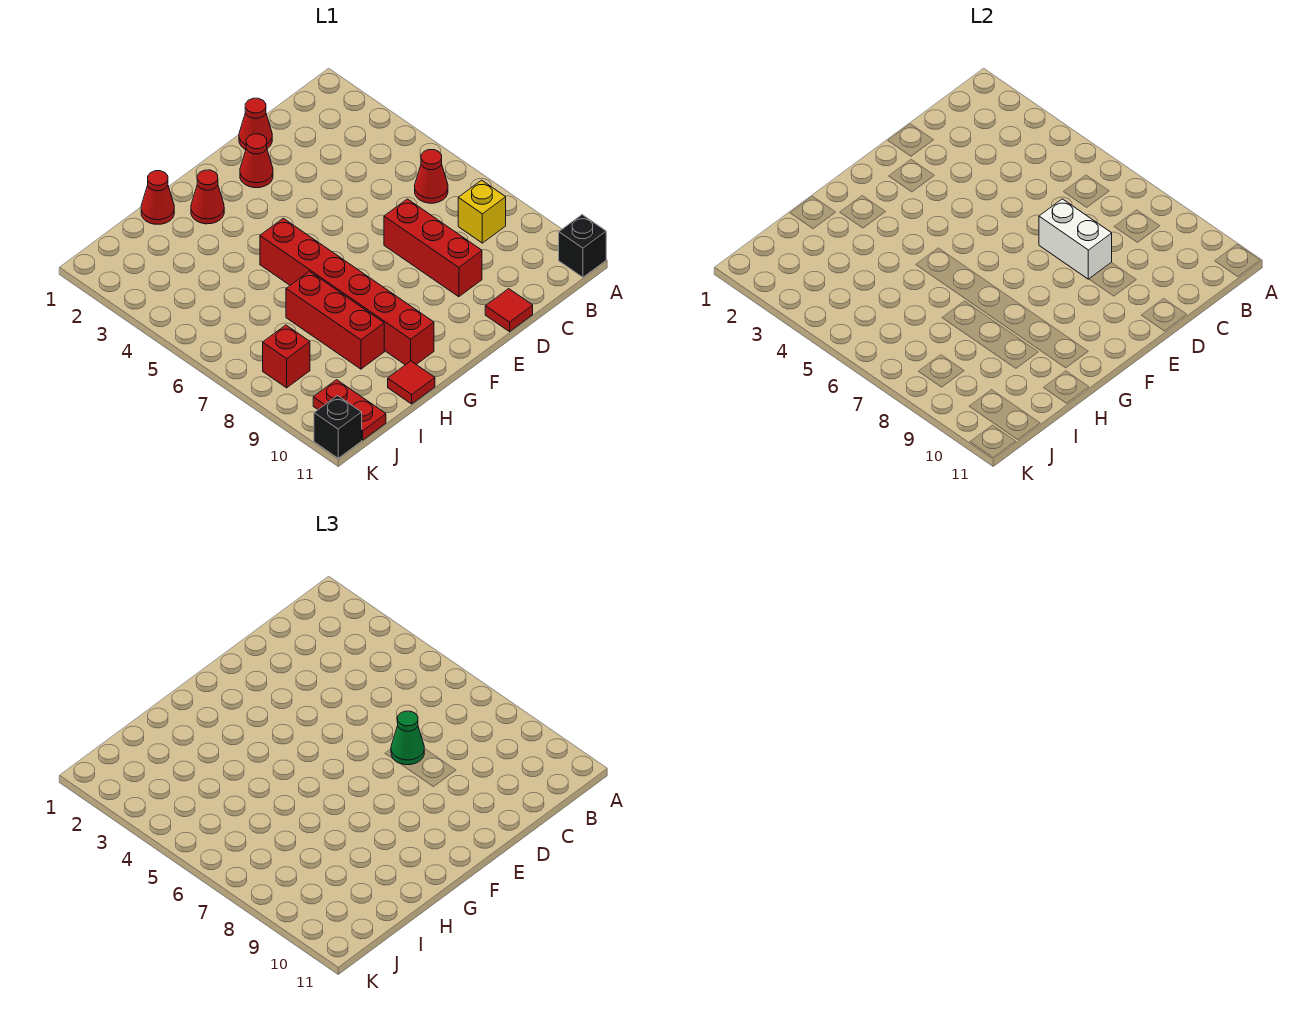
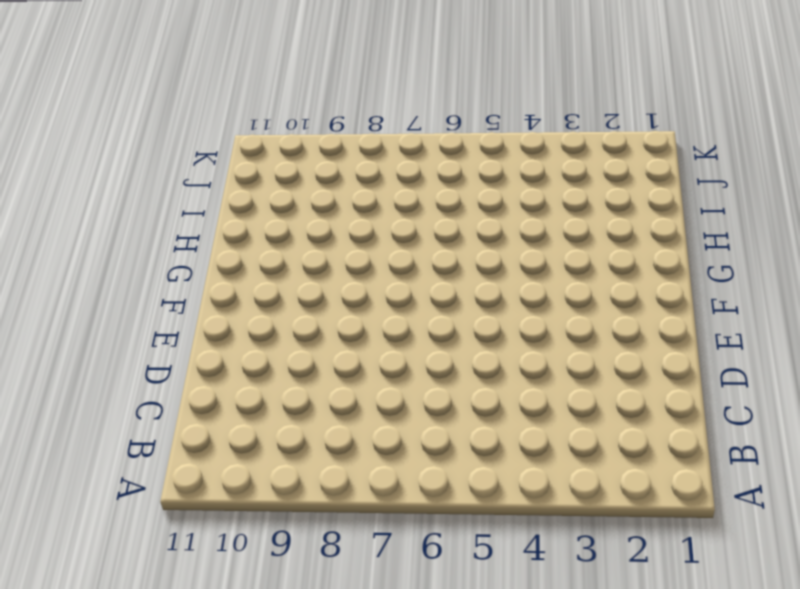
none -> black brick A11 level 1
none -> red cone B6 level 1
none -> yellow brick B8 level 1

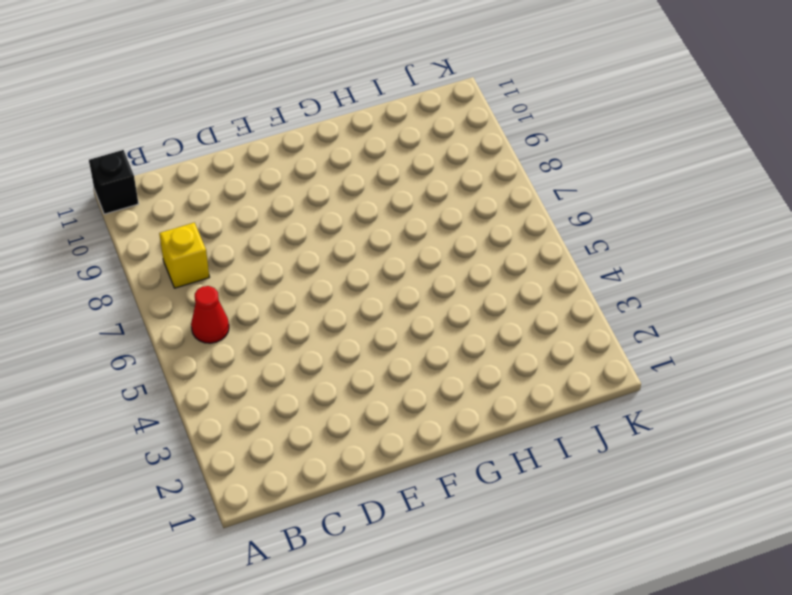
none -> red cone D1 level 1
none -> red brick D7:D9 level 1
none -> red tile D11 level 1

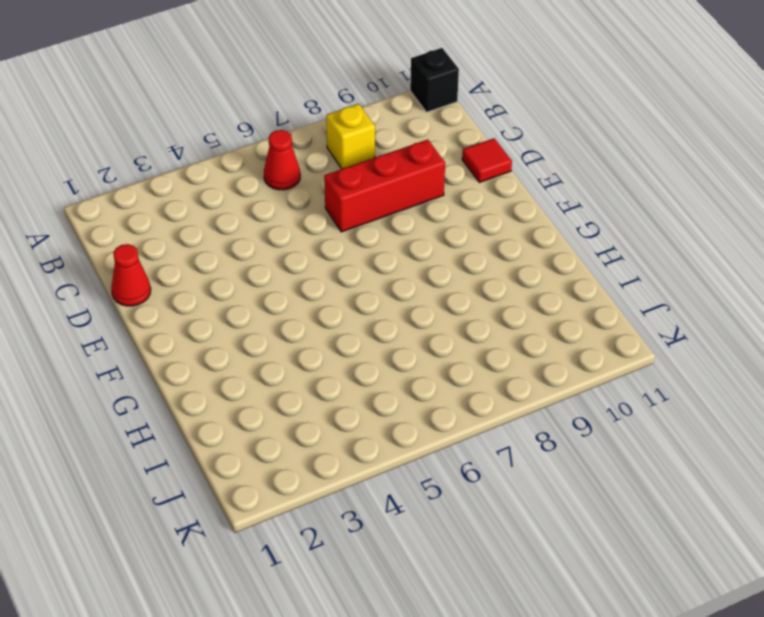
none -> red cone E2 level 1
none -> red cone G2 level 1
none -> red brick G5:G10 level 1

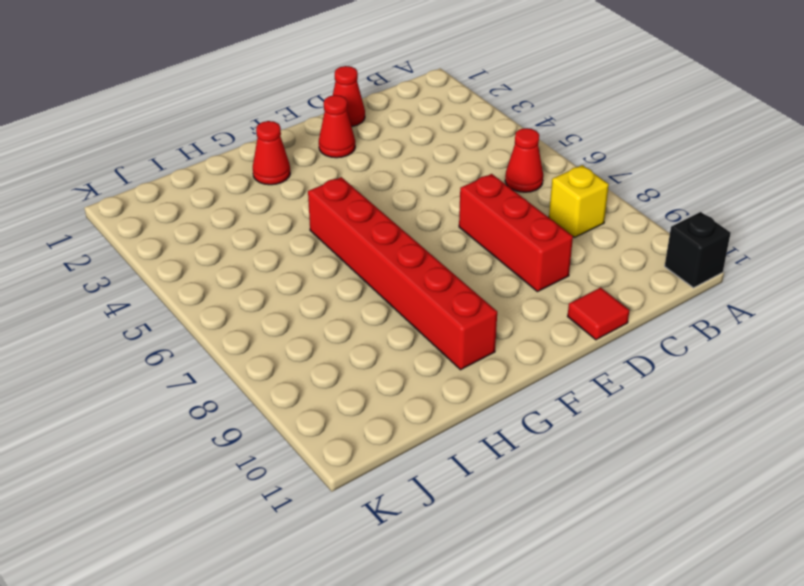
none -> red cone H1 level 1
none -> red brick H7:H9 level 1
none -> red tile H11 level 1

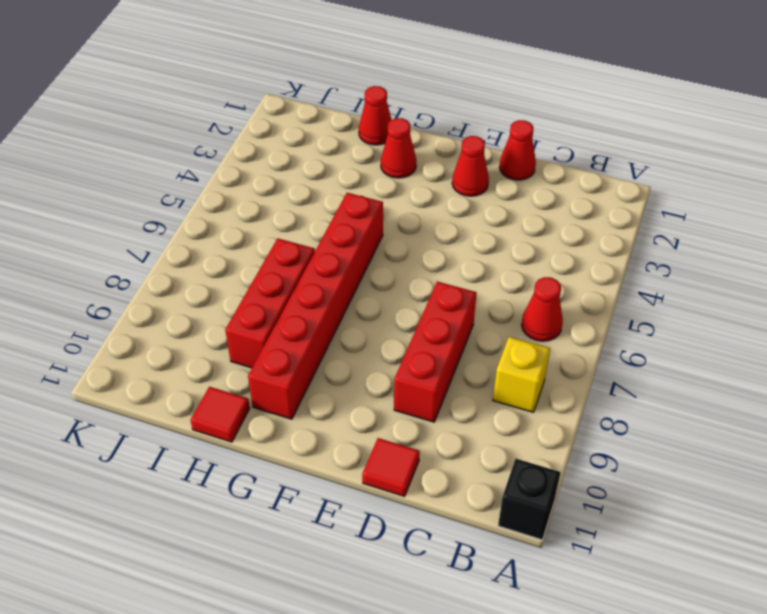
none -> red brick J8 level 1
none -> red plate J10:J11 level 1
none -> black brick K11 level 1

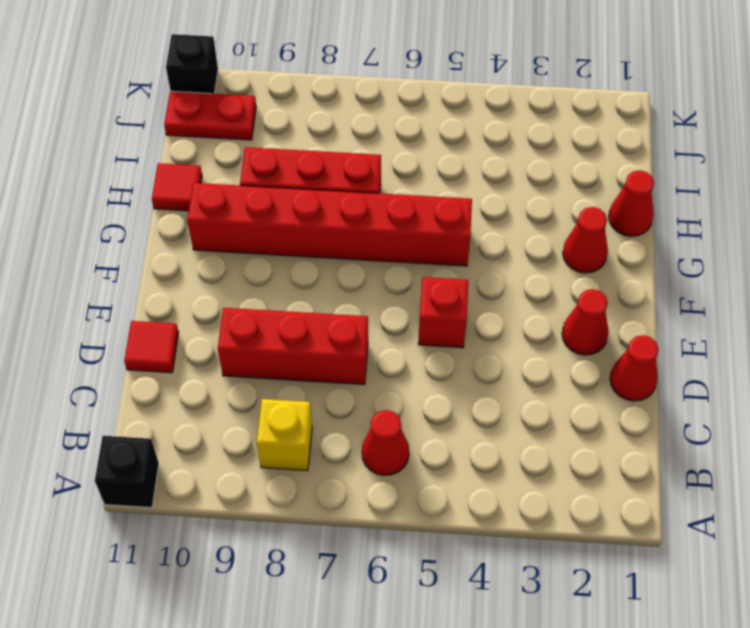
red brick E5 level 1 -> red brick J8 level 1
none -> white brick D7:D8 level 2
none -> green cone D7 level 3

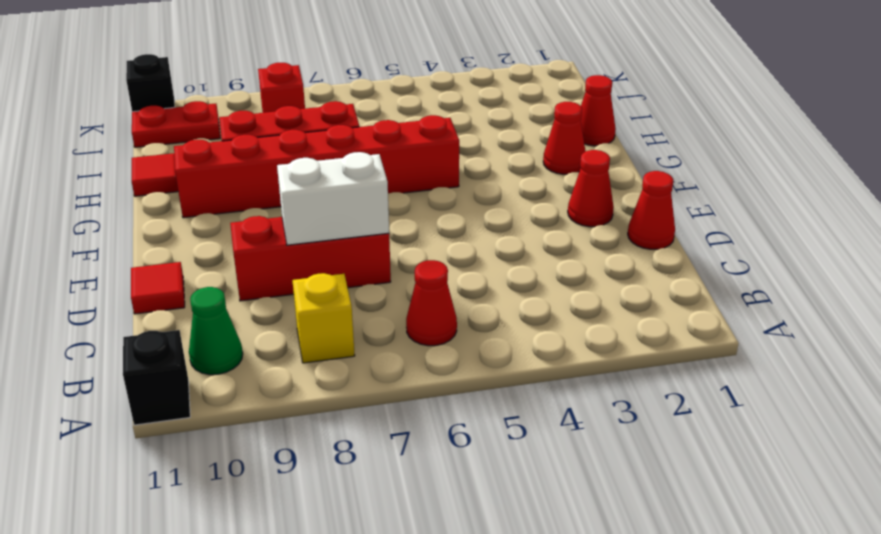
green cone B10 level 1 -> green cone D7 level 3

